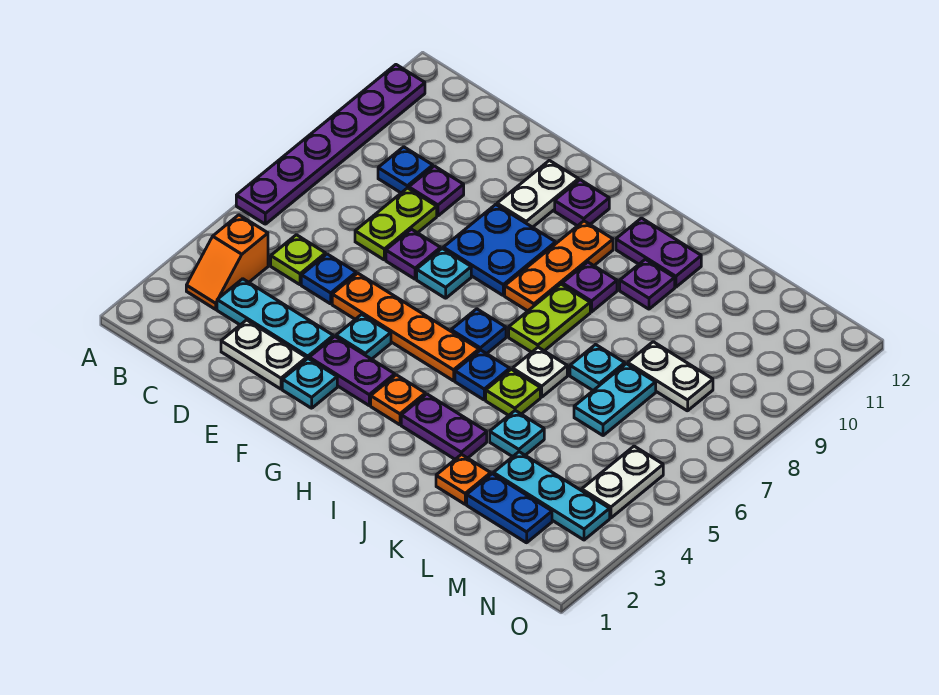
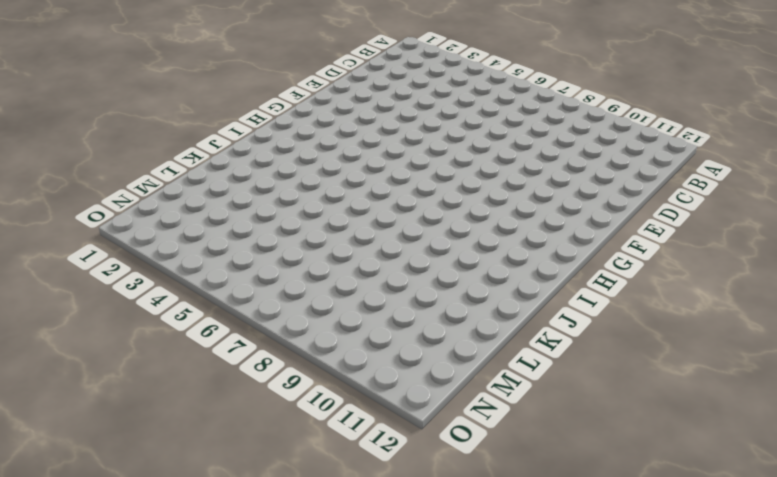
none -> purple plate A6:A11 level 1
none -> orange slope B3:B4 level 1 top 4
none -> cyan plate C3:E3 level 1
none -> lime plate C5 level 1

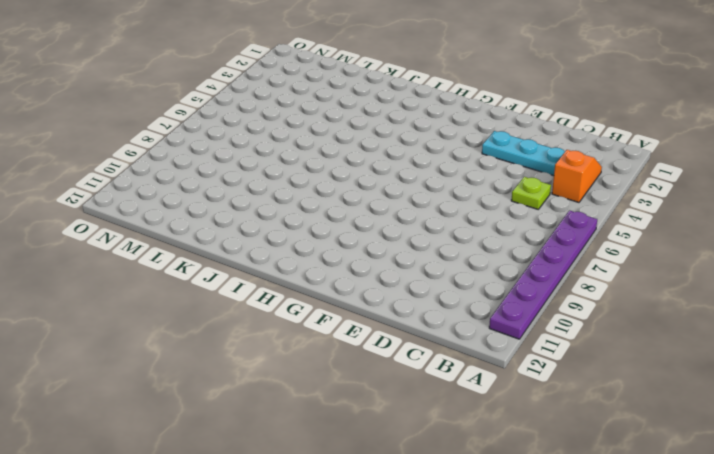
none -> blue plate C9 level 1
none -> white plate D2:E2 level 1
none -> blue plate D5 level 1
none -> lime plate D7:D8 level 1

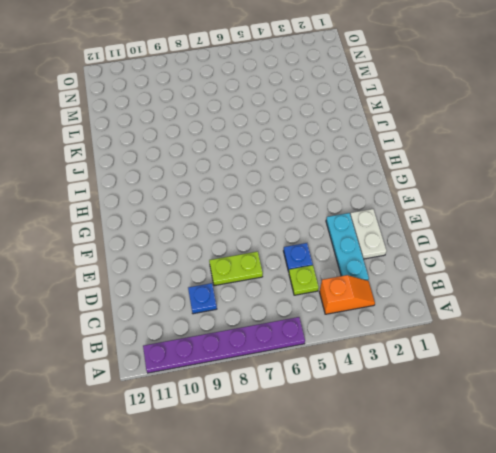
none -> purple plate D9 level 1
none -> orange plate E5:H5 level 1
none -> purple plate E7 level 1
none -> cyan plate F2 level 1

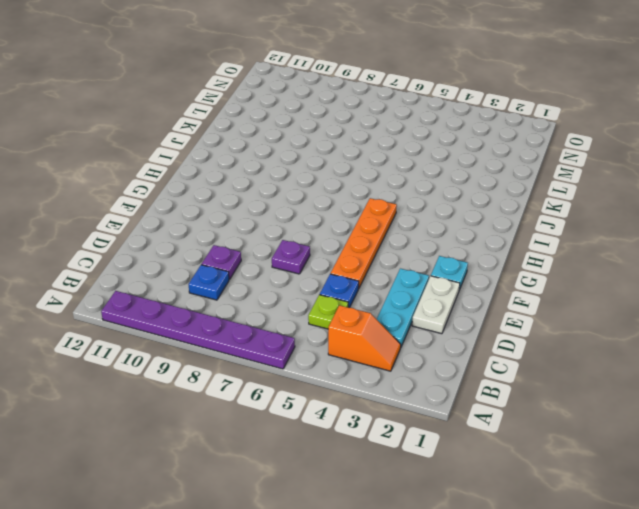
none -> lime plate D7:D8 level 1
none -> purple plate F3:G3 level 1
none -> cyan plate F4 level 1
none -> cyan plate F7 level 1

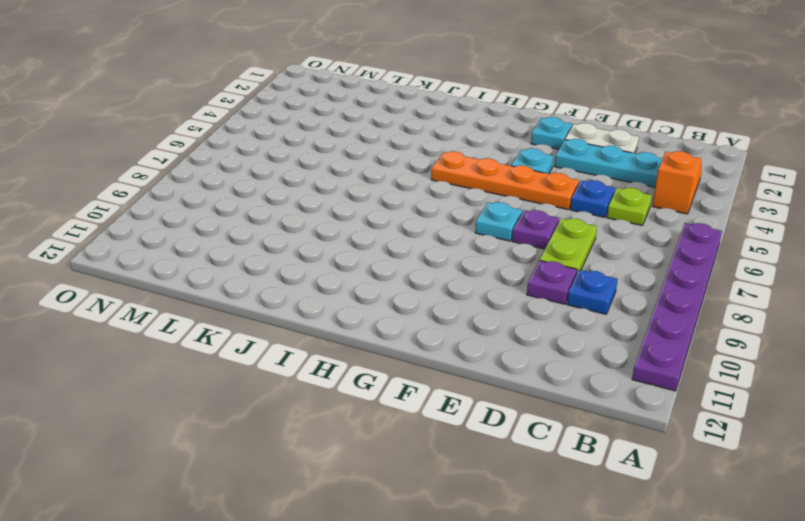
none -> purple plate F3:G3 level 1
none -> blue plate F8:G9 level 1
none -> white plate F10:F11 level 1
none -> purple plate G11 level 1

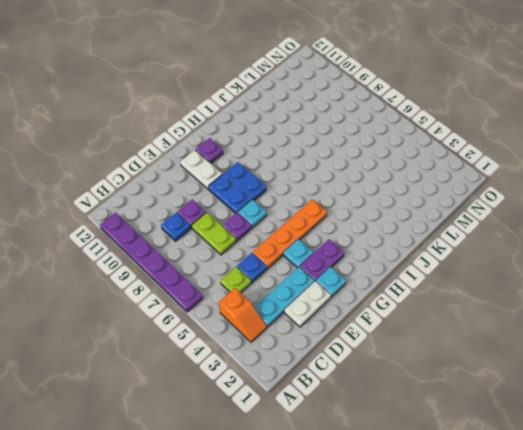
none -> orange plate H3 level 1
none -> blue plate H6 level 1
none -> orange plate H8:H10 level 1
none -> purple plate I3:J3 level 1

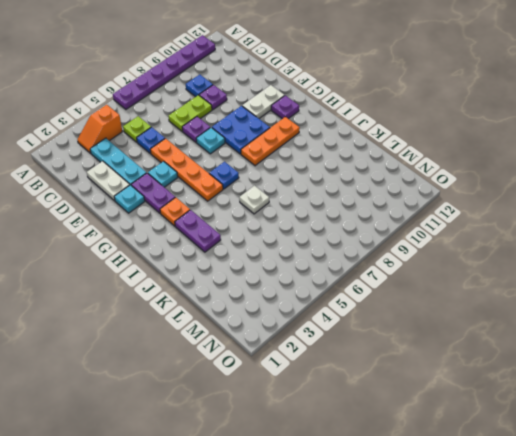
none -> blue plate I5 level 1
none -> lime plate I7:I8 level 1
none -> purple plate I9 level 1
none -> purple plate I11:J11 level 1

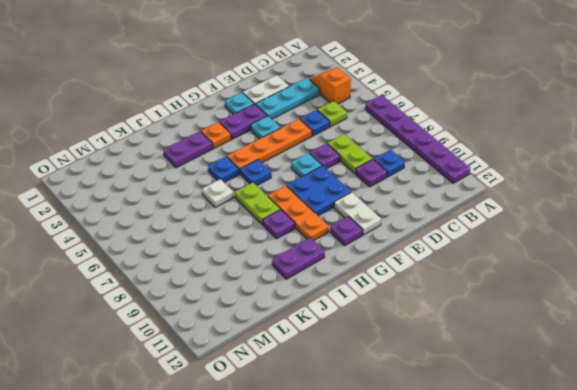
none -> lime plate J5 level 1
none -> purple plate J10 level 1
none -> orange plate K2 level 1
none -> cyan plate K4 level 1

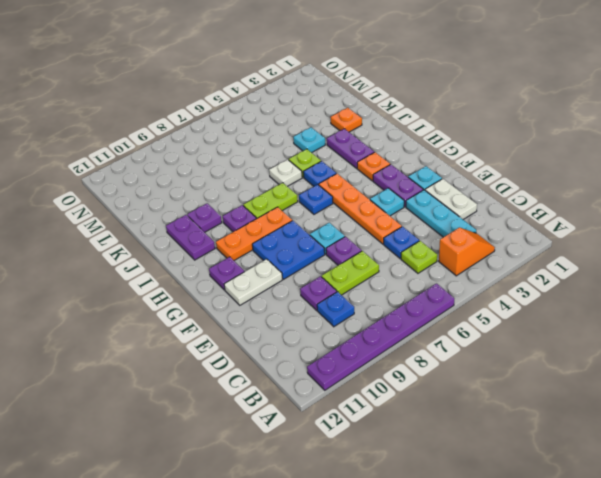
none -> cyan plate K7 level 1
none -> blue plate L2:M2 level 1
none -> cyan plate L3:N3 level 1
none -> cyan plate L6:L7 level 1

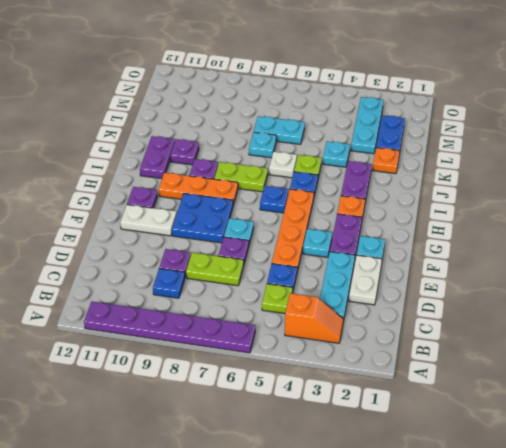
none -> white plate L8:M8 level 1
none -> white plate N4:N5 level 1

